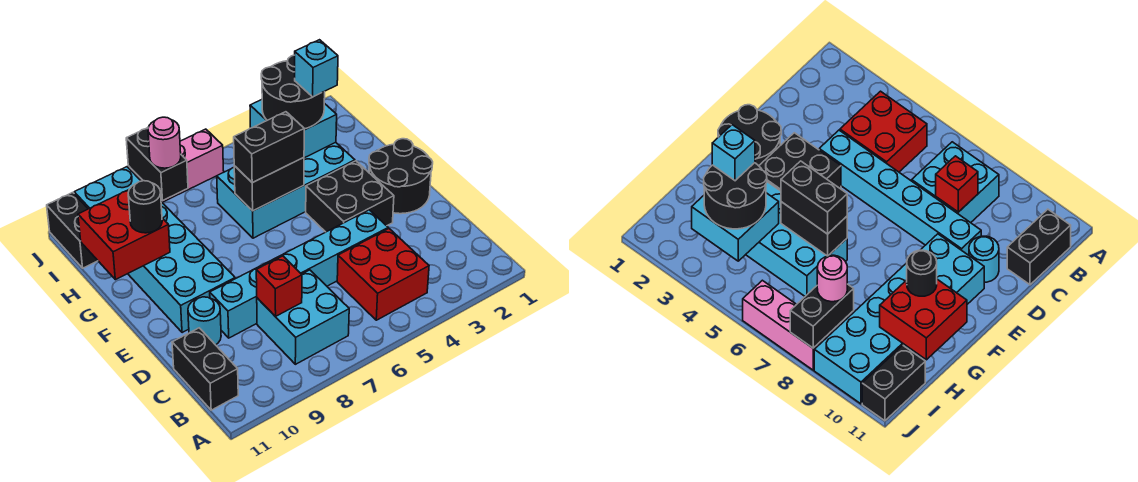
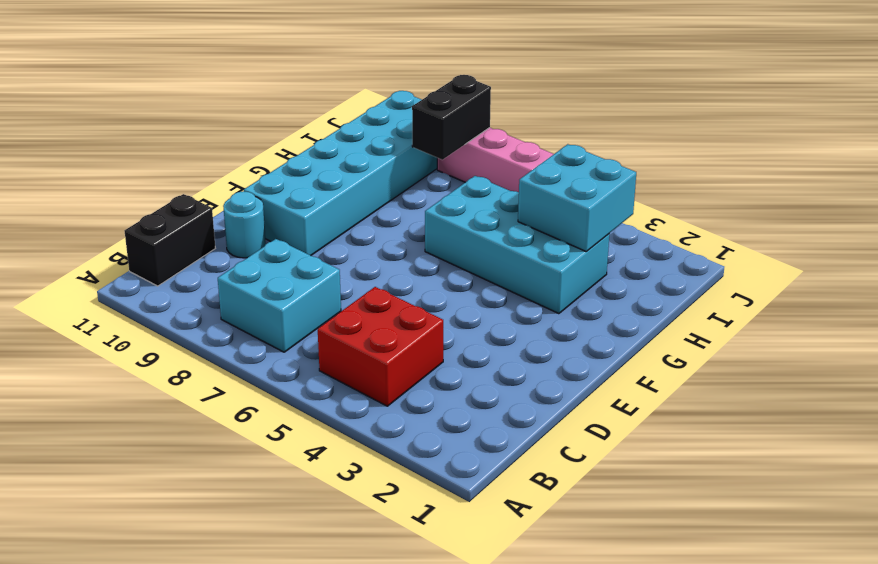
none -> cyan brick D4:D9 level 1
none -> black round brick E1:F2 level 1
none -> black brick E3:F4 level 1

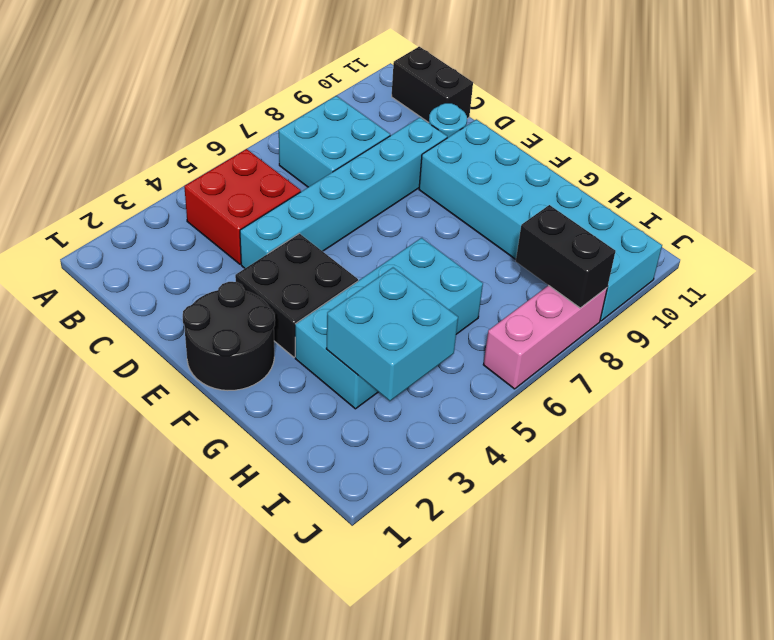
none -> black brick I11:J11 level 1
none -> red brick C8 level 2
none -> black brick G5:G6 level 2

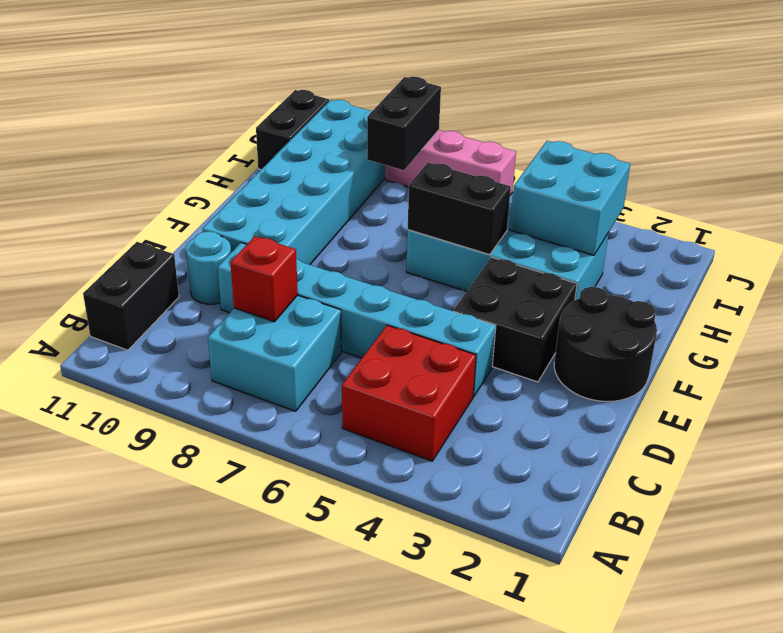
none -> red brick G10:H11 level 2
none -> black brick G5:G6 level 3
none -> black round brick G10 level 3

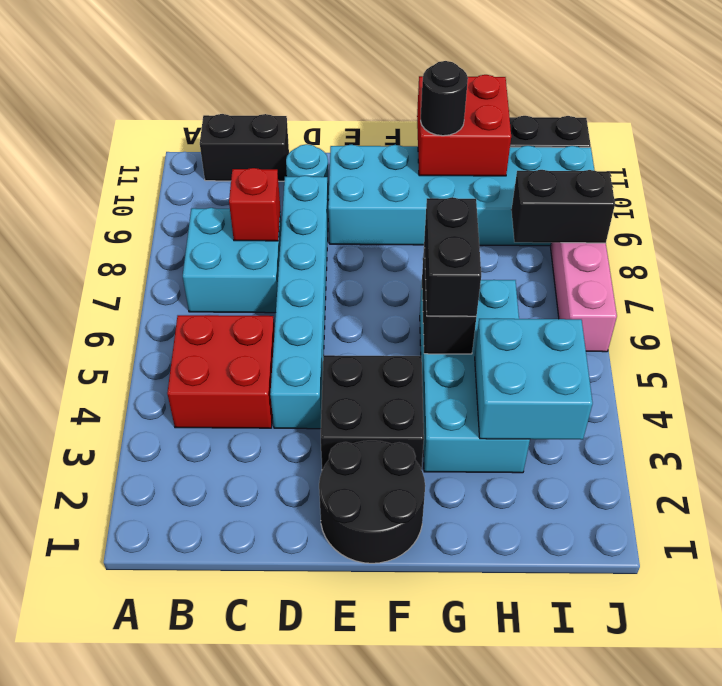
none -> black round brick H3:I4 level 3
none -> pink round brick I8 level 3
none -> cyan brick H3 level 4

